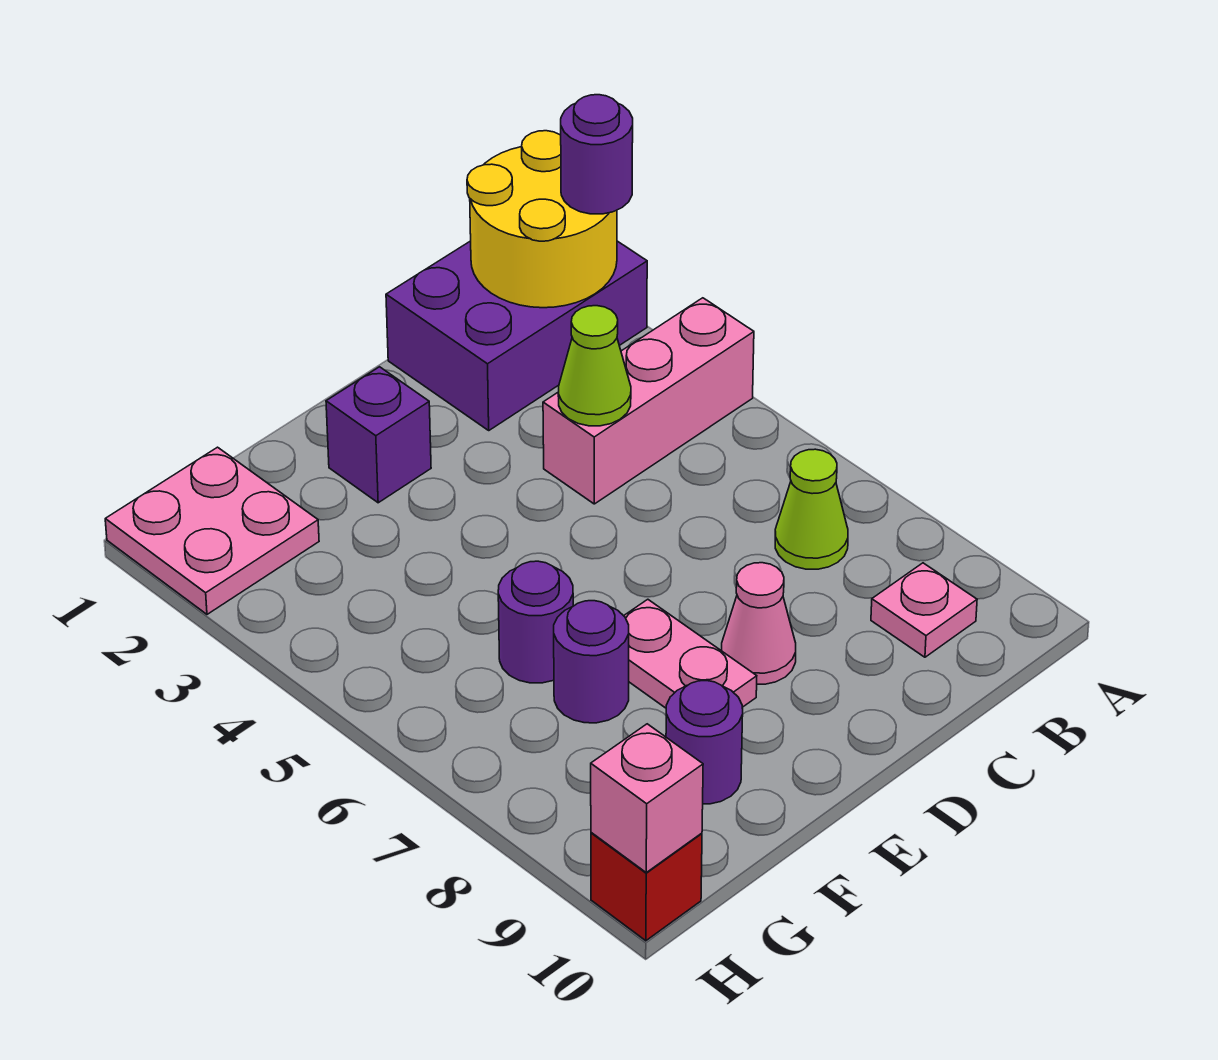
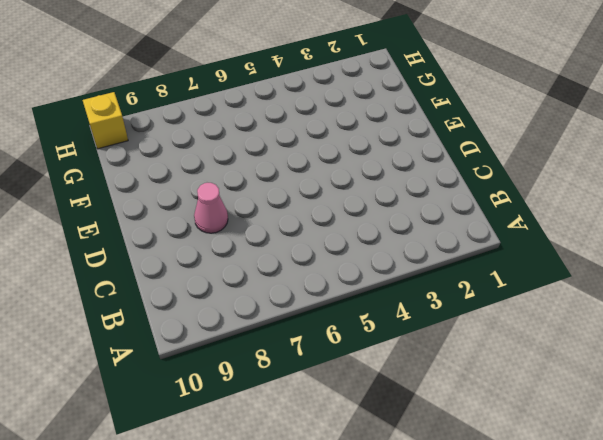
yellow brick H10 level 1 -> red brick H10 level 1
none -> purple brick A1:C2 level 1
none -> pink brick A4:C4 level 1
none -> lime cone B7 level 1

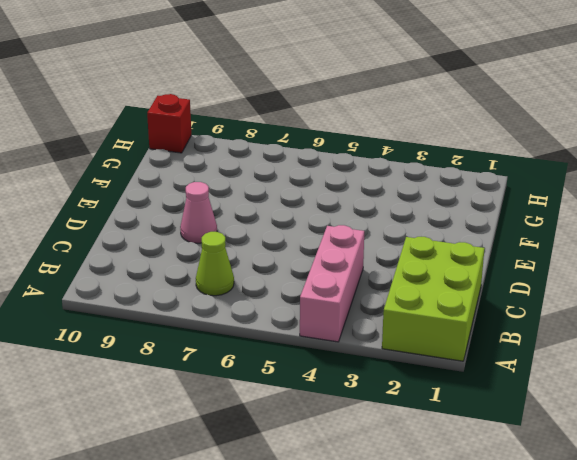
lime brick A1:C2 level 1 -> purple brick A1:C2 level 1
none -> pink plate B9 level 1
none -> purple brick E2 level 1
none -> pink plate E7:E8 level 1

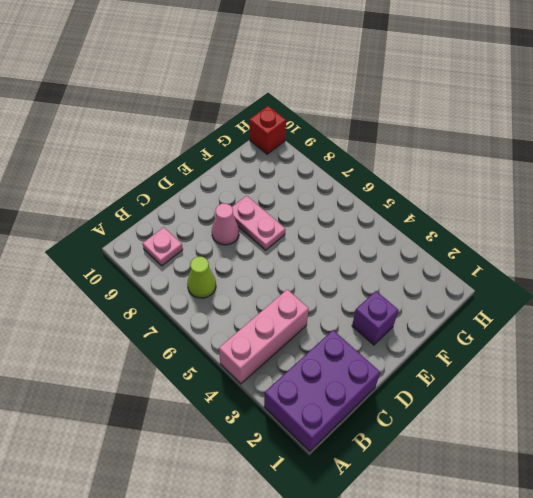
none -> purple round brick F6 level 1
none -> purple round brick F7 level 1
none -> purple round brick F9 level 1

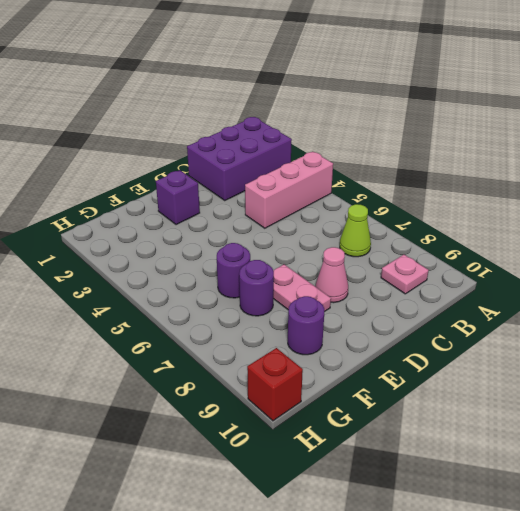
none -> pink plate G1:H2 level 1
none -> yellow round brick A1:B2 level 2
none -> lime cone C4 level 2

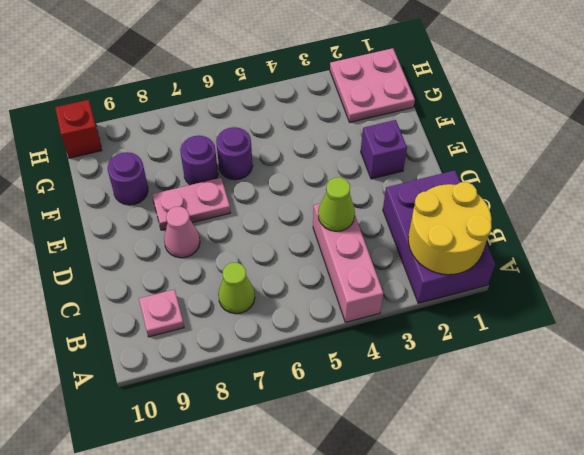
none -> pink brick H10 level 2
none -> purple round brick A2 level 3

